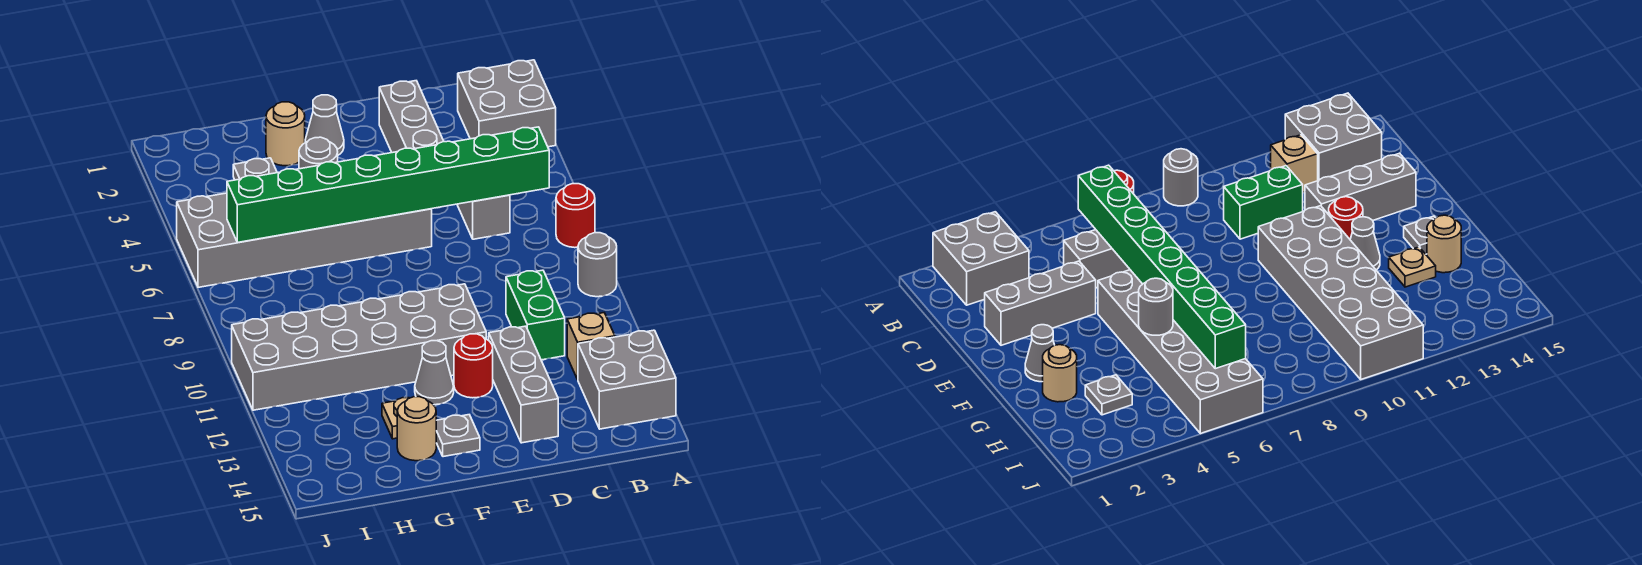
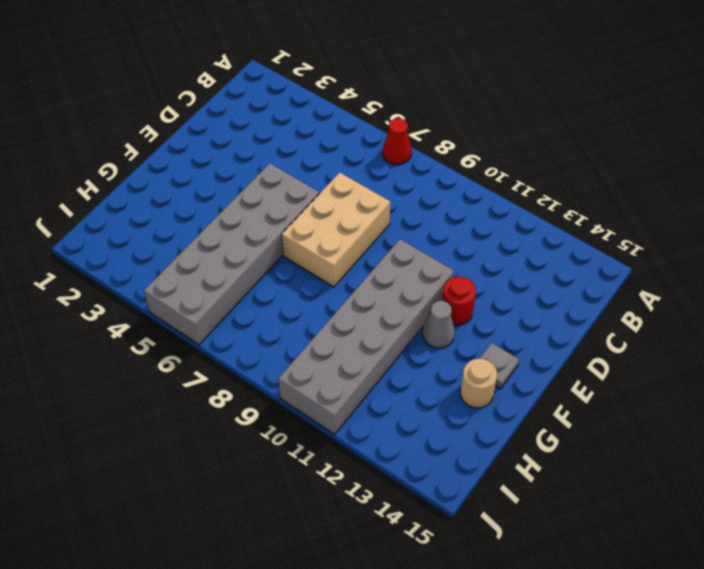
red cone A7 level 1 -> red round brick A7 level 1
tan brick D7:F8 level 1 -> none
none -> grey brick A2:B3 level 1
none -> grey round brick A9 level 1
none -> grey brick A13:B14 level 1

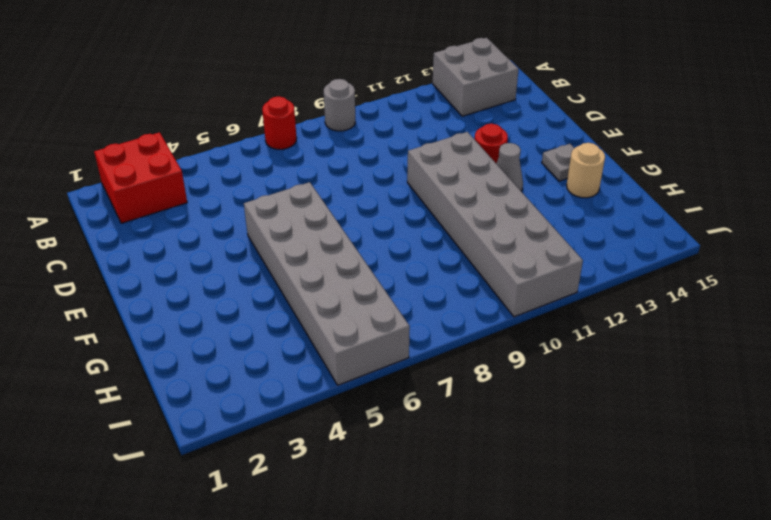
red brick A2:B3 level 1 -> grey brick A2:B3 level 1
none -> tan brick B12 level 1
none -> grey brick C5:C6 level 1
none -> green brick C10:C11 level 1

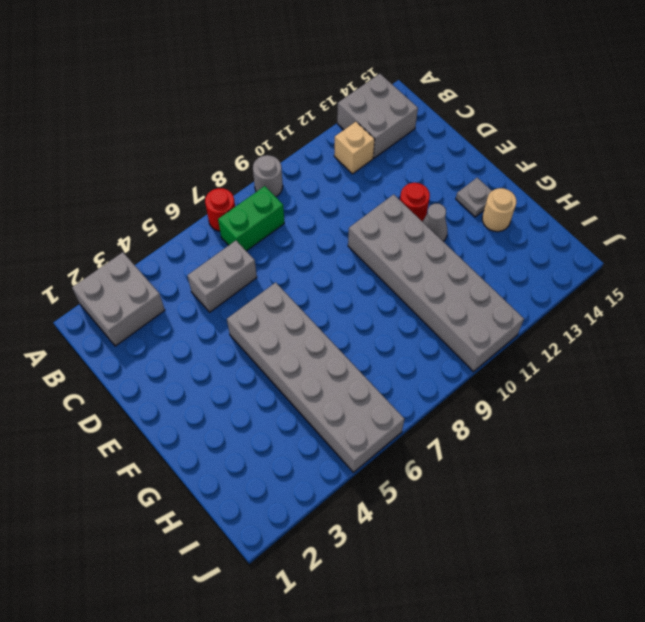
green brick B7:B8 level 1 -> green brick C10:C11 level 1
none -> grey brick D2:D4 level 1
none -> grey brick D12:D14 level 1
none -> grey cone F2 level 1

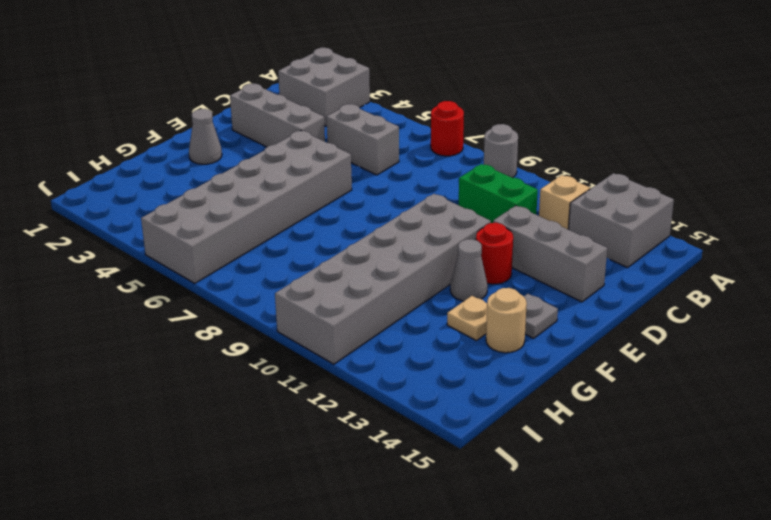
none -> tan round brick G2 level 1
none -> grey plate H3 level 1
none -> green brick B6:I6 level 2

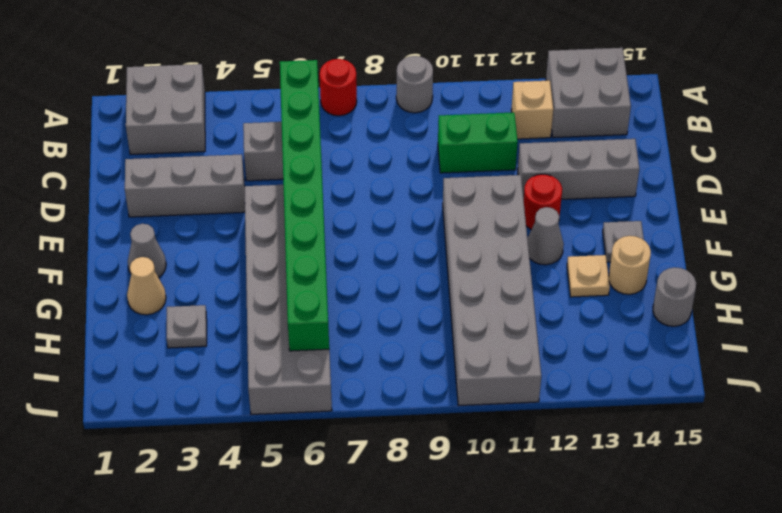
tan cone G2 level 1 -> tan round brick G2 level 1
grey round brick H15 level 1 -> grey round brick G5 level 2

